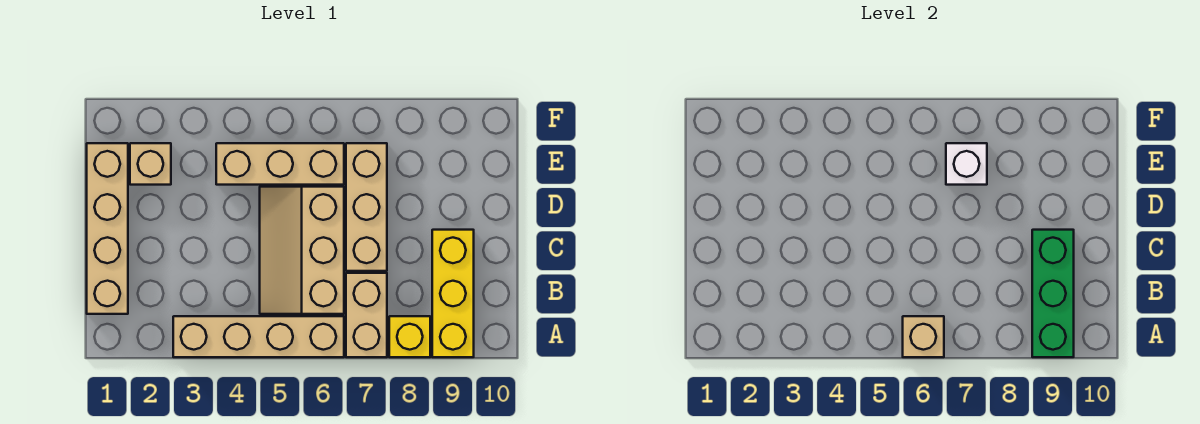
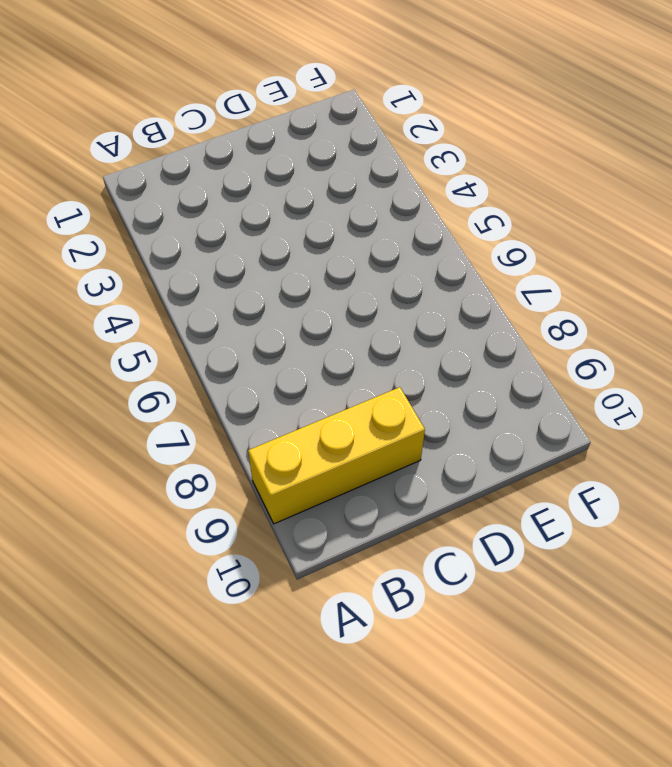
none -> tan brick A3:A6 level 1
none -> tan brick A7:B7 level 1
none -> yellow brick A8 level 1

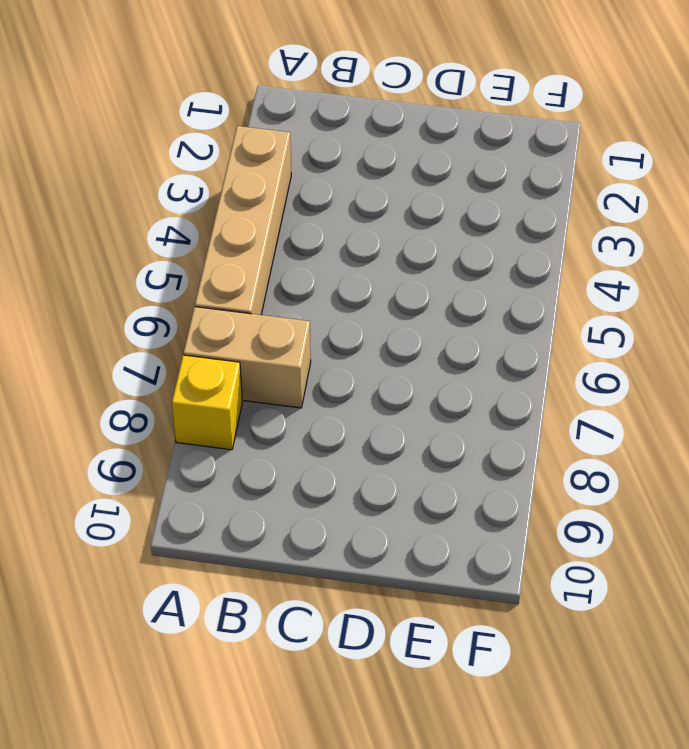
none -> yellow brick A9:C9 level 1
none -> tan brick B1:E1 level 1
none -> tan slope B5:D6 level 1 top 6

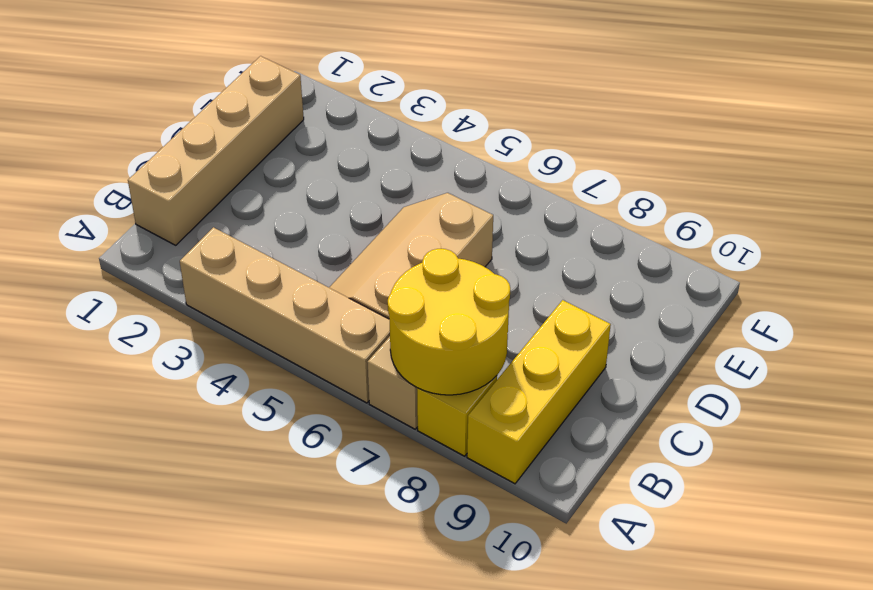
yellow round brick A7:B8 level 2 -> none
none -> tan brick C7:E7 level 1
none -> tan brick E2 level 1
none -> tan brick E4:E6 level 1

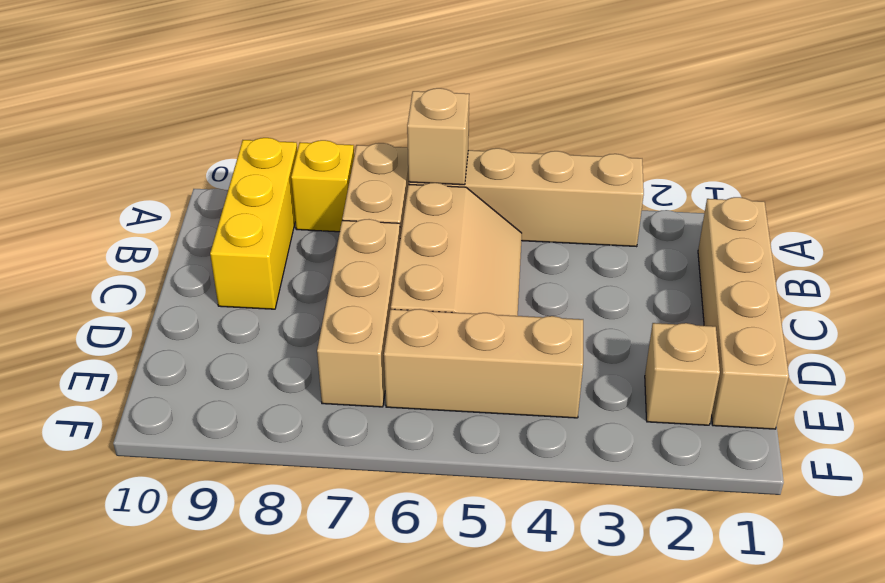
none -> green brick A9:C9 level 2
none -> white brick E7 level 2

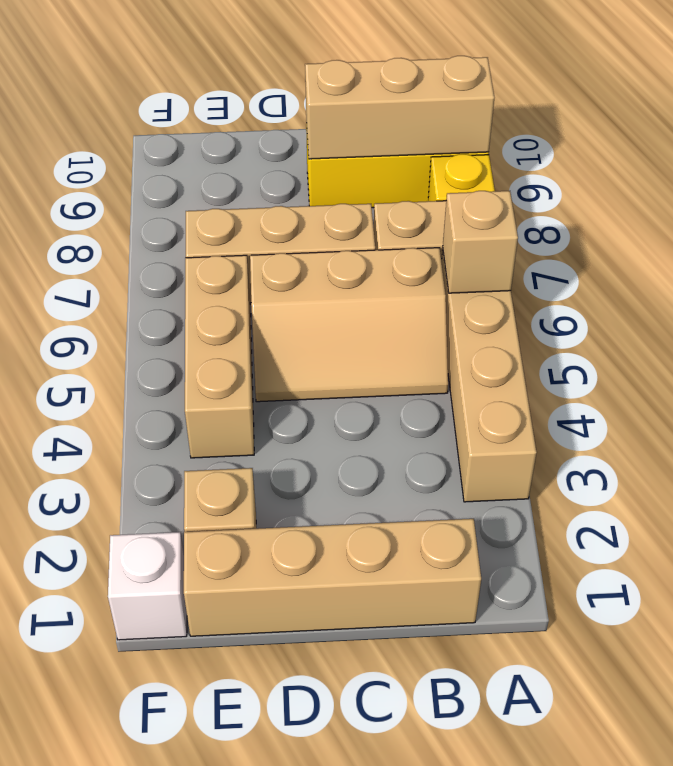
tan brick A9:C9 level 2 -> green brick A9:C9 level 2
white brick F1 level 1 -> white brick E7 level 2

